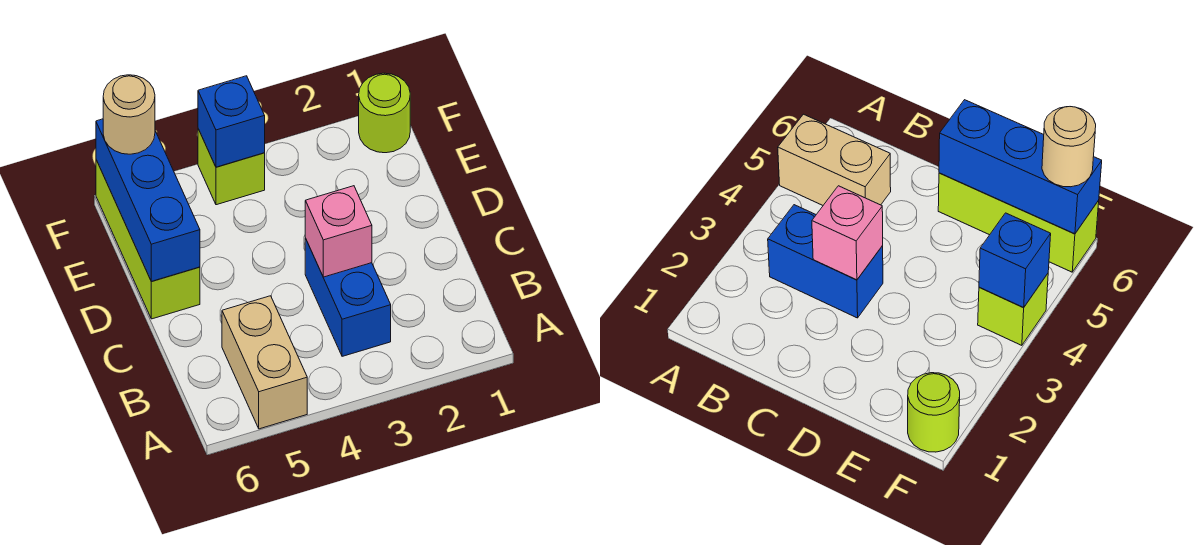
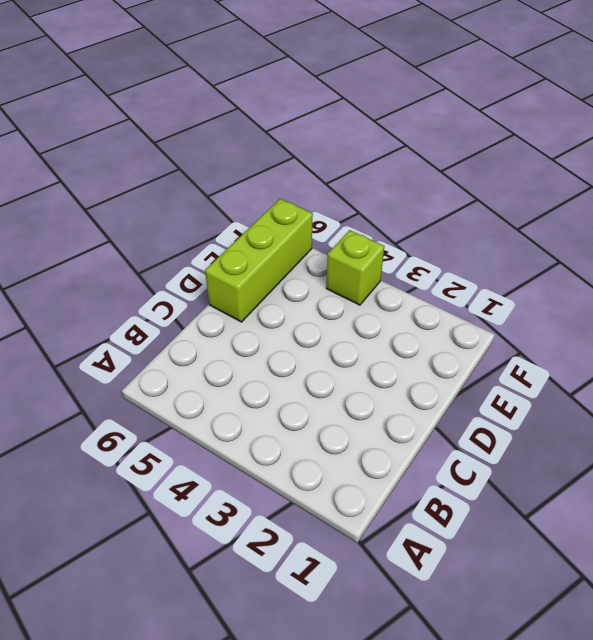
none -> tan brick A5:B5 level 1
none -> blue brick B3:C3 level 1

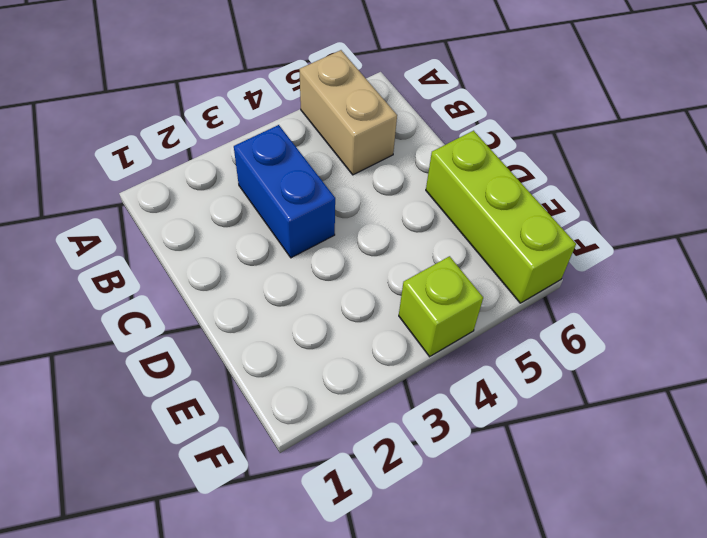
none -> lime round brick F1 level 1
none -> pink brick C3 level 2

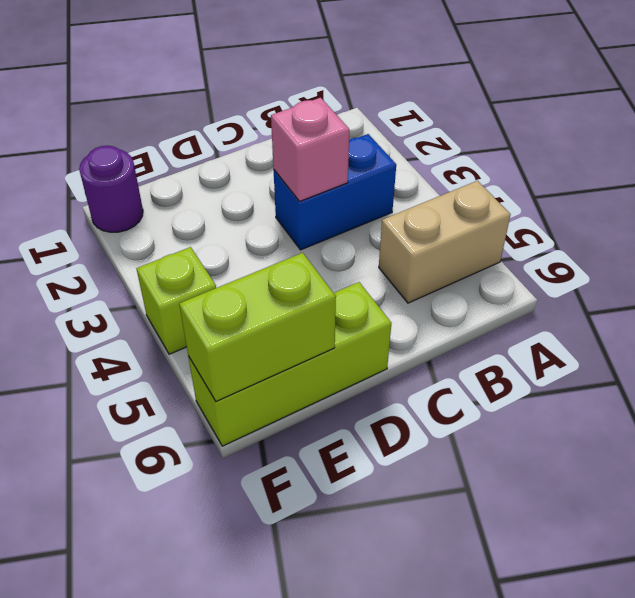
lime brick E6:F6 level 2 -> blue brick D6:F6 level 2
purple round brick F1 level 1 -> lime round brick F1 level 1
none -> blue brick F4 level 2
none -> tan round brick F6 level 3

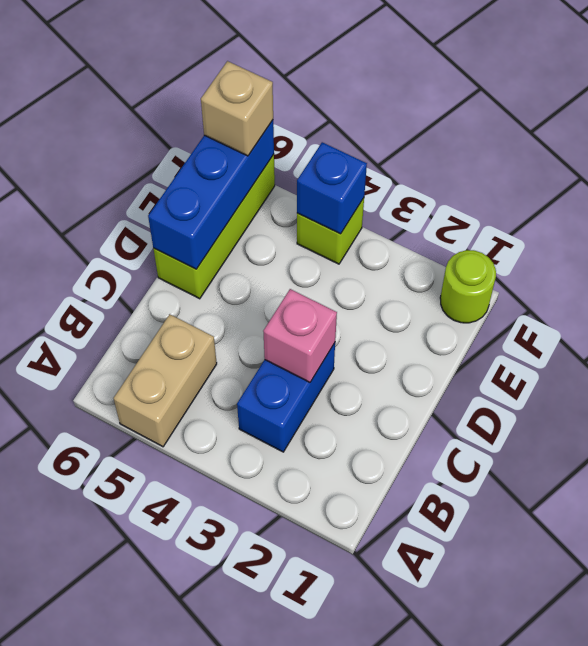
tan brick F6 level 3 -> tan round brick F6 level 3

